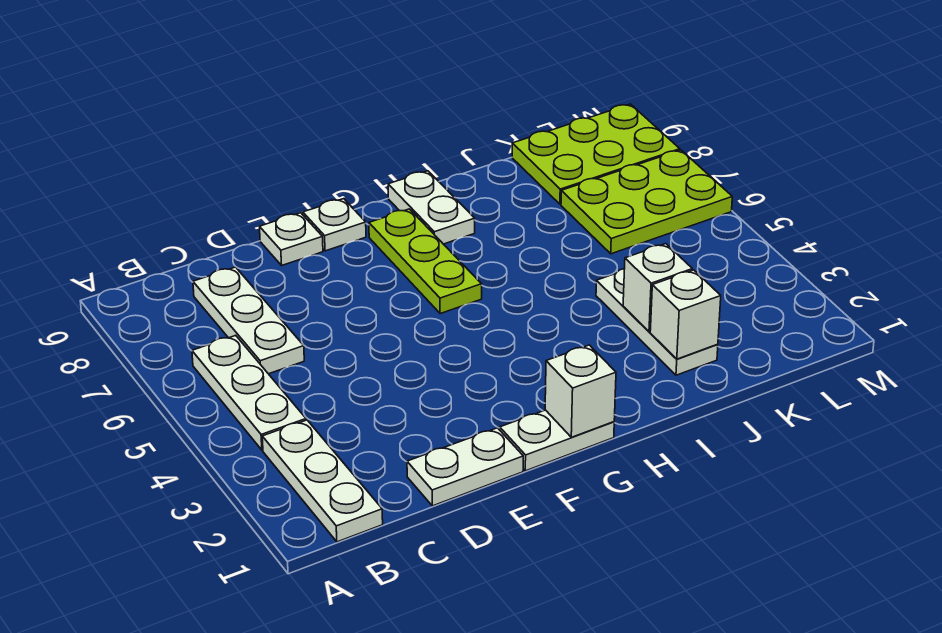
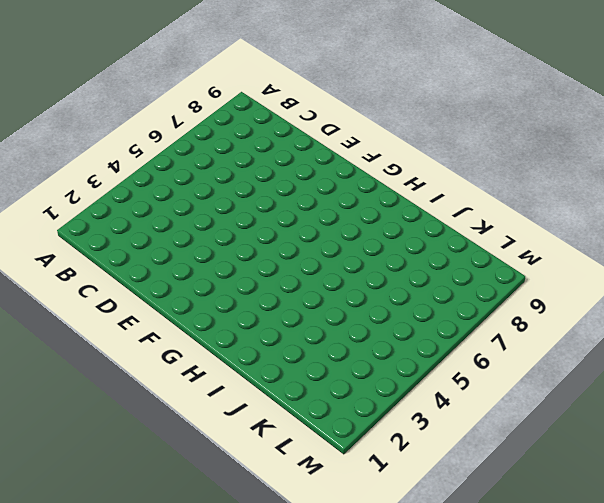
none -> white plate B1:B3 level 1
none -> white plate B4:B6 level 1
none -> white plate C6:C8 level 1

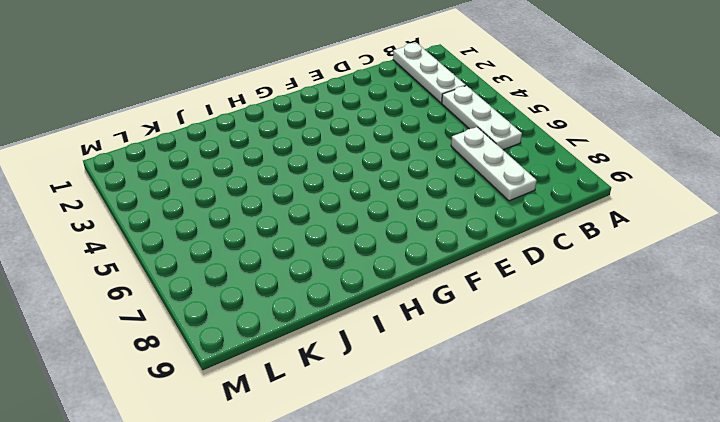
none -> white plate D1:E1 level 1
none -> white plate E9 level 1
none -> white plate F1:G1 level 1

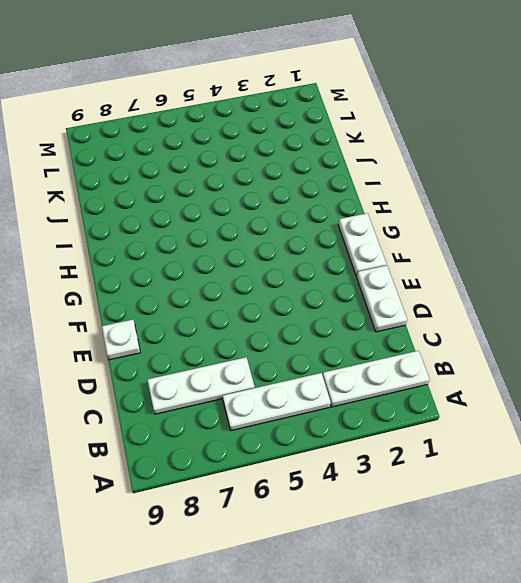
none -> white plate F9 level 1
none -> lime plate G6:G8 level 1
none -> white plate H8:H9 level 1

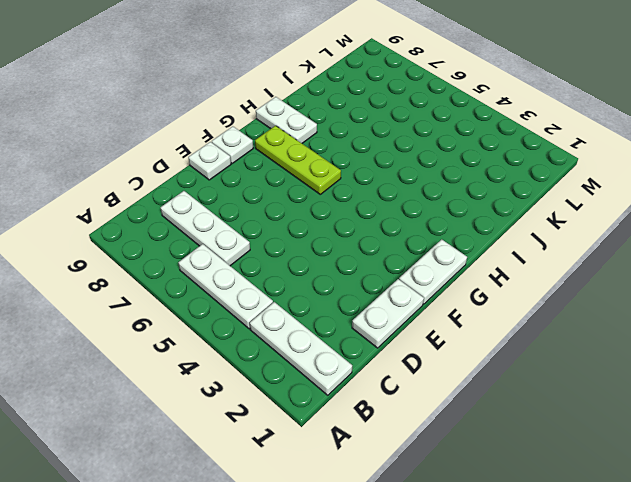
none -> white plate J2:J4 level 1
none -> lime plate K6:M7 level 1
none -> lime plate K8:M9 level 1

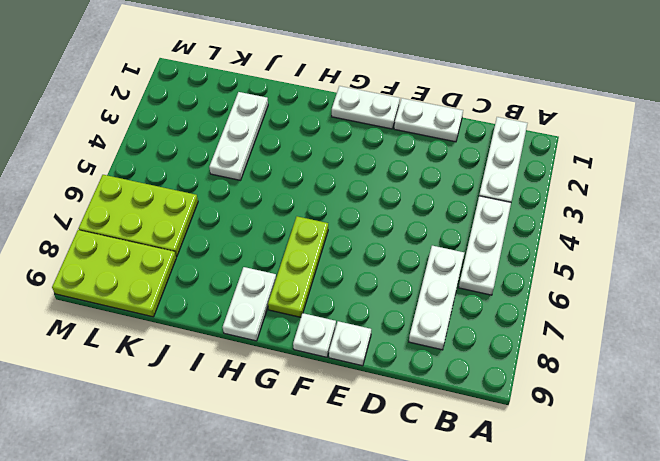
none -> white brick G1 level 2
none -> white brick J2 level 2
none -> white brick J3 level 2

